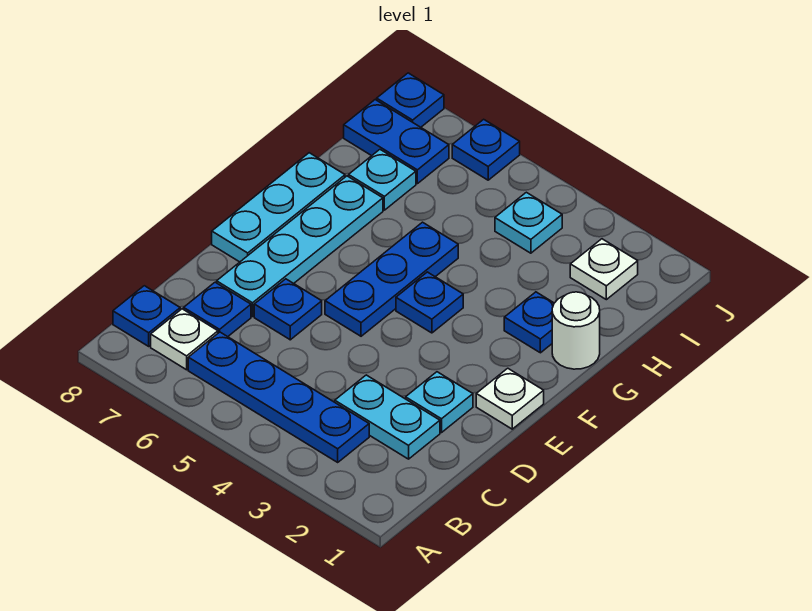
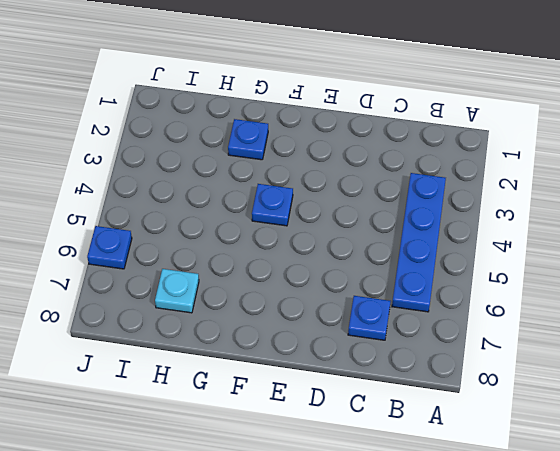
none -> white plate B7 level 1
none -> blue plate B8 level 1
none -> cyan plate C2:C3 level 1

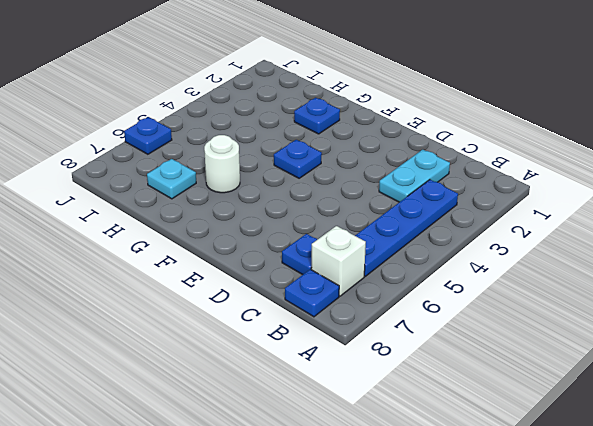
white brick B7 level 1 -> white plate B7 level 1
white round brick G6 level 1 -> white round brick G1 level 1
none -> cyan plate D2 level 1
none -> blue plate D6 level 1
none -> cyan plate D7:G7 level 1

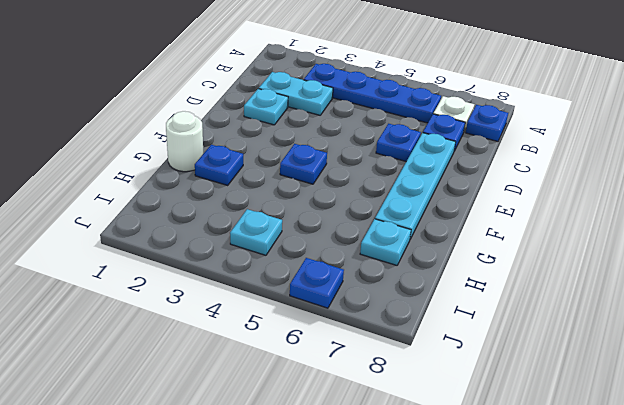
none -> white plate E1 level 1
none -> blue plate E5:G5 level 1
none -> cyan plate E8:G8 level 1

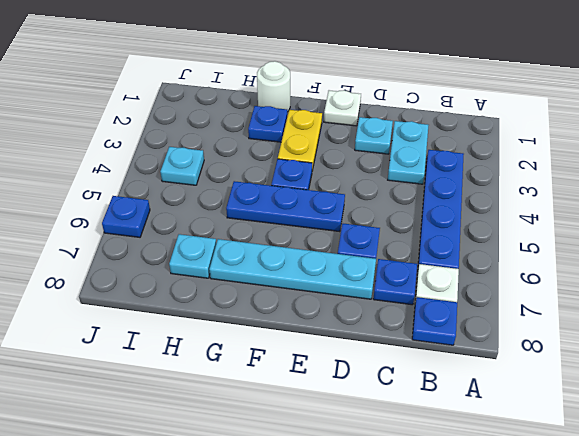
yellow plate F2:F3 level 1 -> none
none -> cyan plate E8:G8 level 1
none -> white plate I2 level 1
none -> blue plate I7:I8 level 1

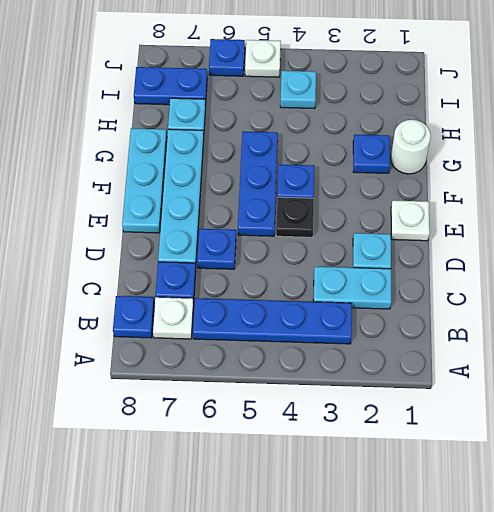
black plate E4 level 1 -> none
white plate J5 level 1 -> white plate I2 level 1
none -> blue plate J8 level 1

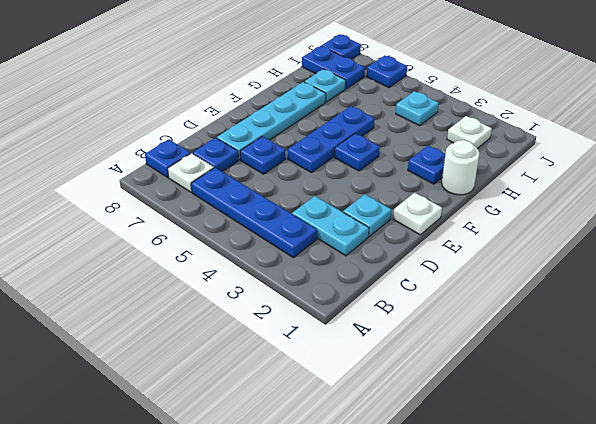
none -> cyan plate E8:G8 level 1

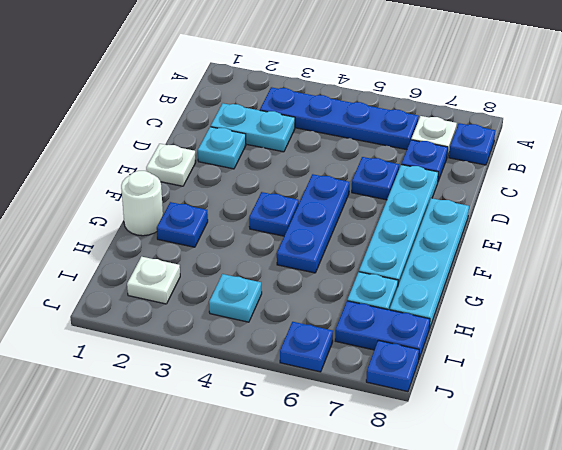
cyan plate E8:H8 level 1 -> cyan plate E8:G8 level 1

